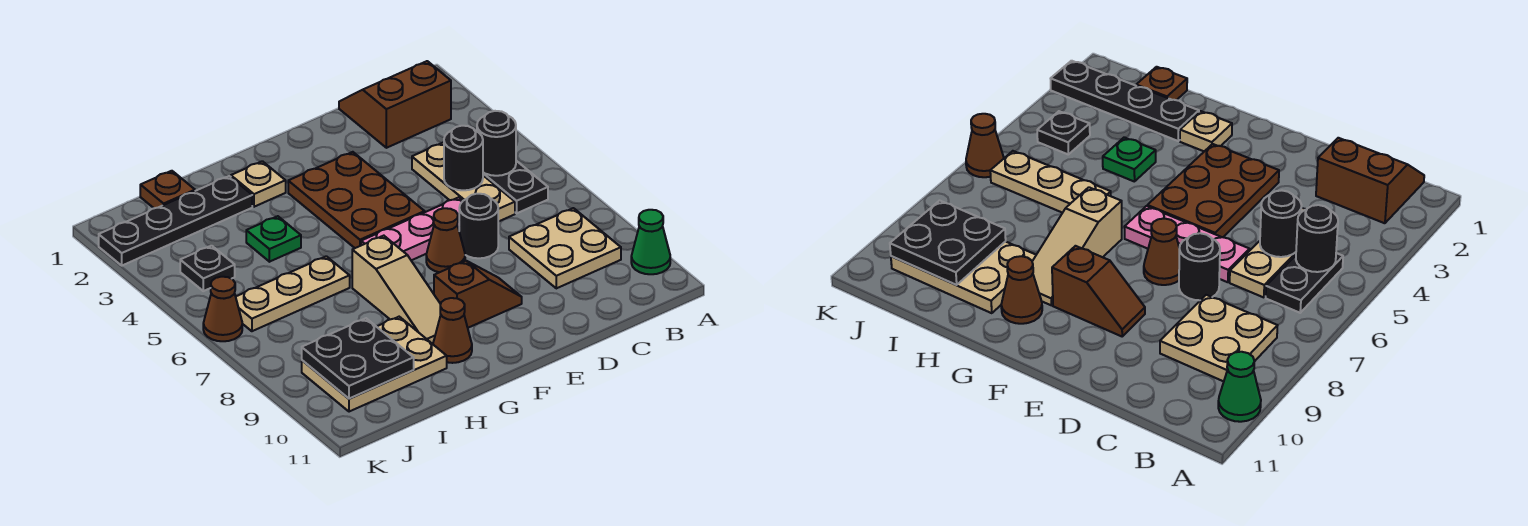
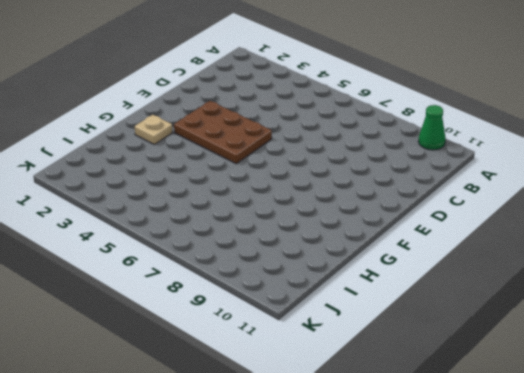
none -> brown slope B1:C2 level 1 top 2
none -> black plate B5:B6 level 1
none -> tan plate B8:C9 level 1

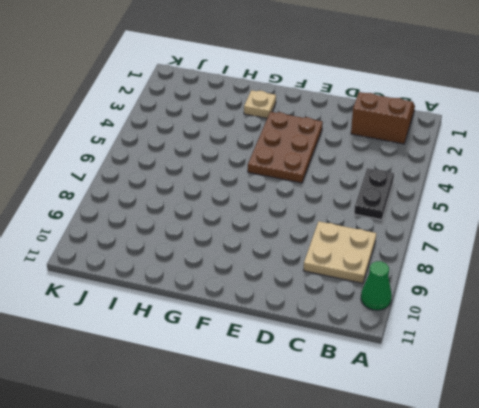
none -> tan plate C4:C6 level 1
none -> pink plate D6:F6 level 1
none -> black round brick D7 level 1

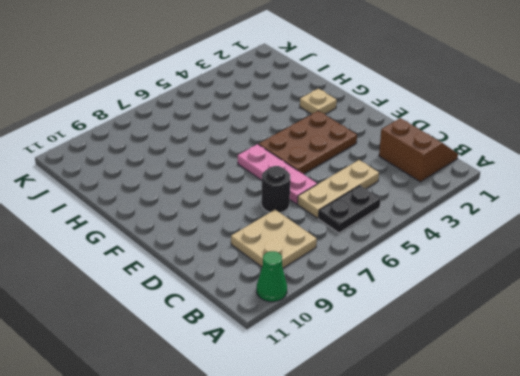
none -> brown cone E7 level 1
none -> brown slope E9:F9 level 1 top F
none -> tan slope G7:G9 level 1 top 7

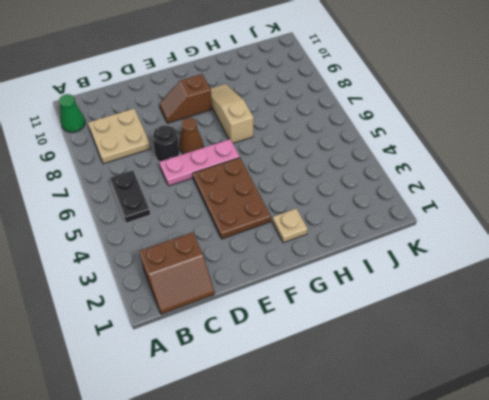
none -> tan plate C4:C6 level 1
none -> brown cone G10 level 1
none -> black plate H2:K2 level 1

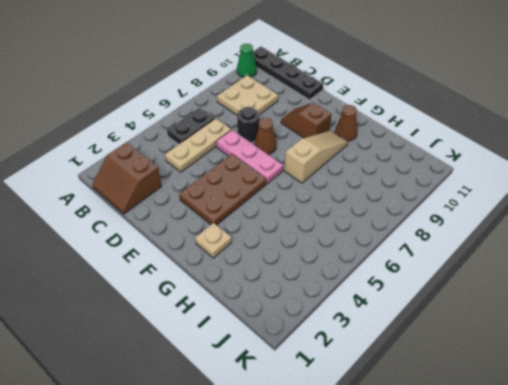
black plate A11:D11 level 1 -> black plate H2:K2 level 1
none -> green plate H4 level 1
none -> tan plate H6:J6 level 1
none -> tan plate H9:J10 level 1

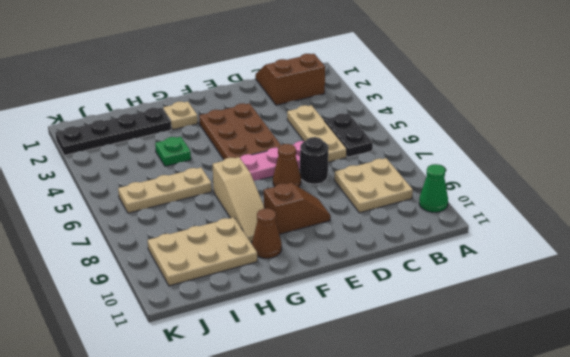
none -> brown plate I1 level 1
none -> black plate J4 level 1
none -> brown cone K6 level 1

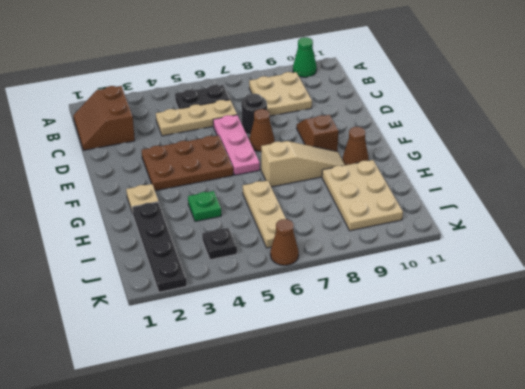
none -> brown plate I1 level 1
none -> black round brick B5 level 2
none -> black round brick C5 level 2

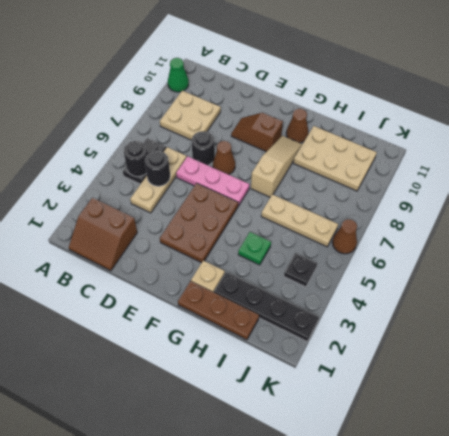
brown plate G1:I1 level 1 -> brown plate I1 level 1
none -> black plate I9:J10 level 2

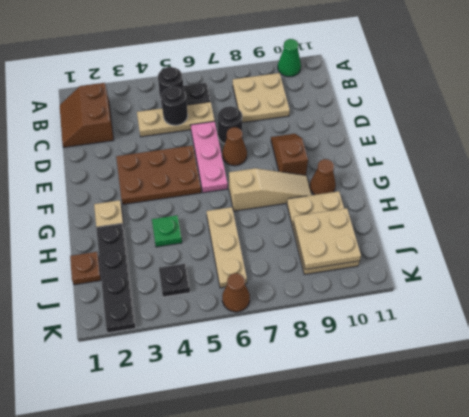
tan plate I9:J10 level 2 -> black plate I9:J10 level 2

